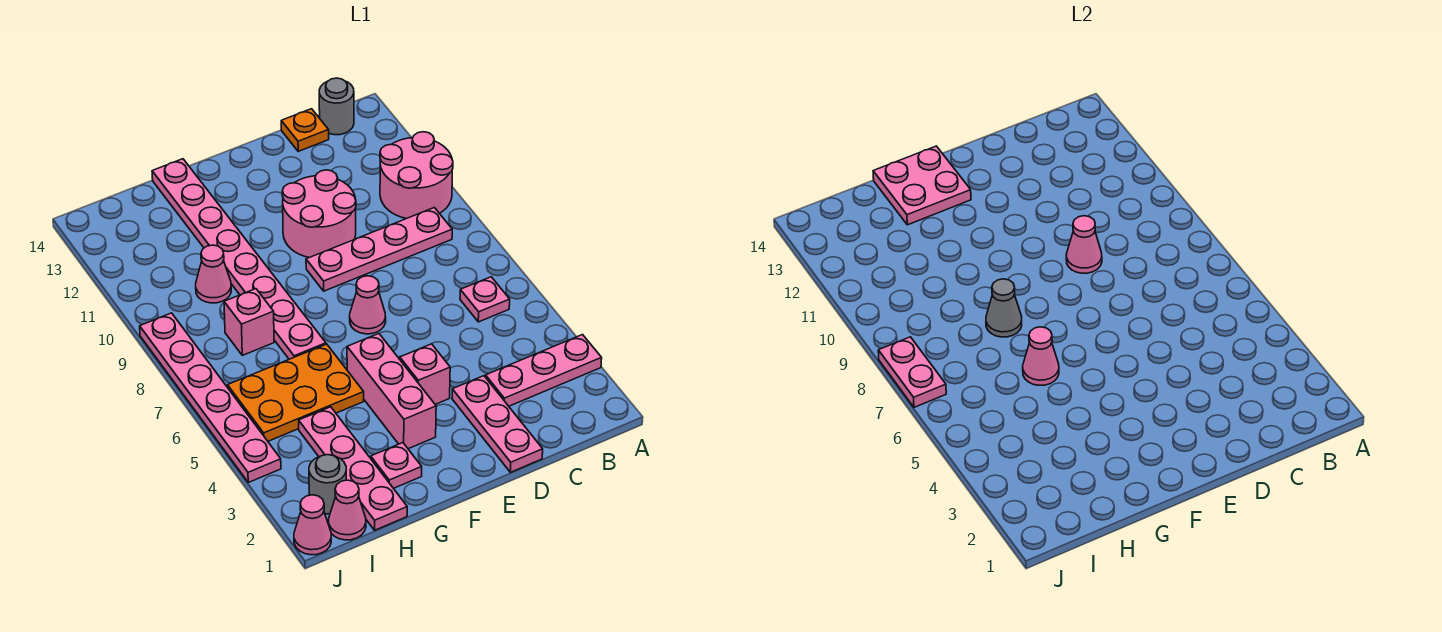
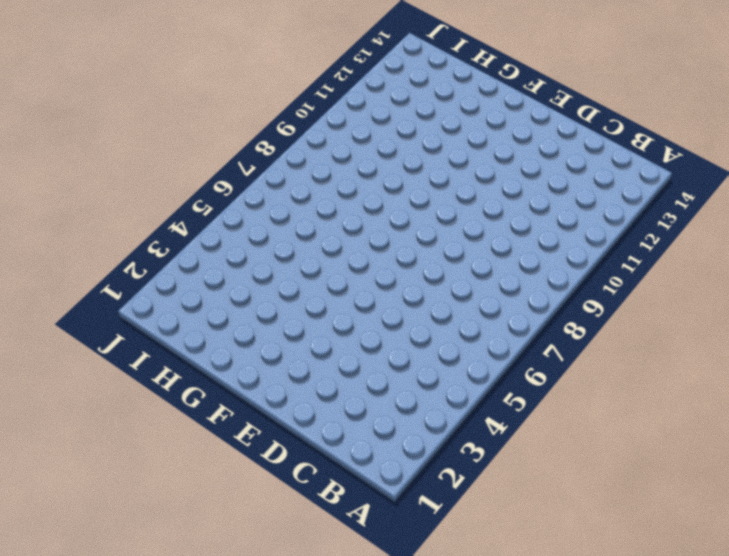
none -> pink plate A3:C3 level 1
none -> pink round brick A10:B11 level 1
none -> pink plate B6 level 1

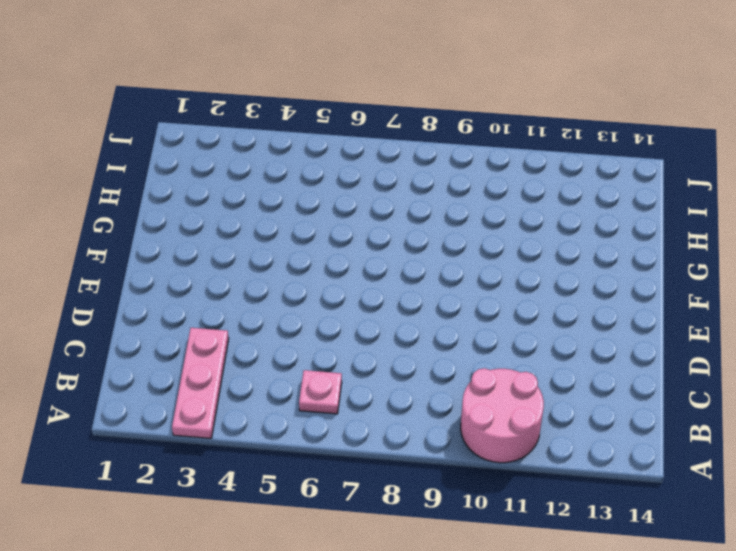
none -> pink plate B9:E9 level 1
none -> grey round brick B14 level 1
none -> orange plate C14 level 1

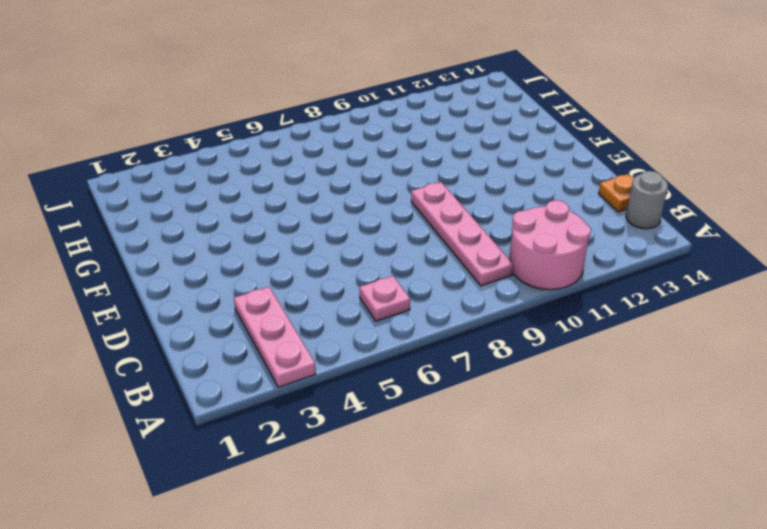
none -> pink plate D1:D3 level 1
none -> pink round brick D10:E11 level 1
none -> pink brick E4 level 1

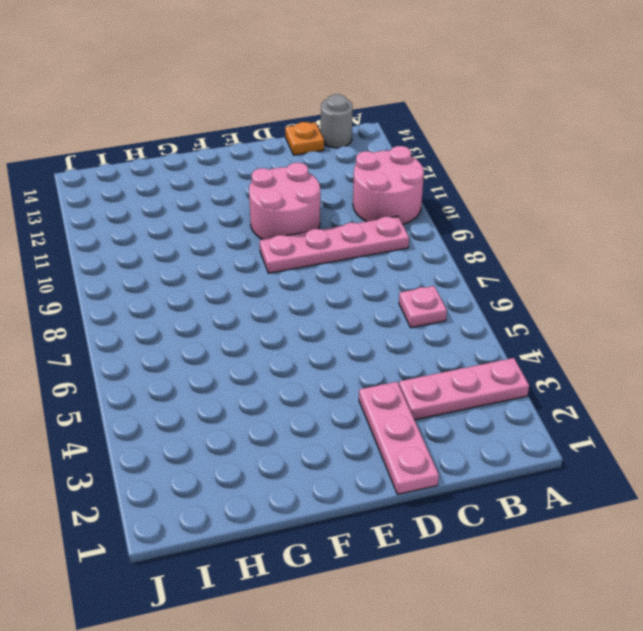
none -> pink brick E4 level 1
none -> pink cone E7 level 1
none -> pink brick F3:F5 level 1

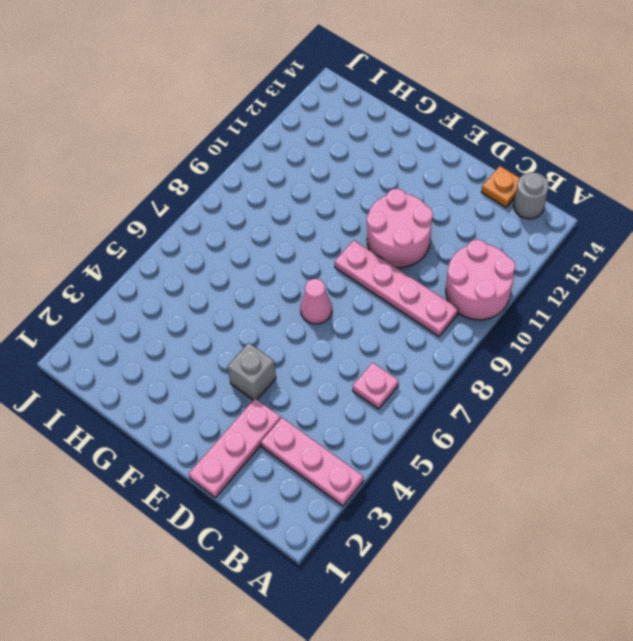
grey brick E4 level 1 -> pink brick E4 level 1
none -> pink brick F3:F5 level 1
none -> pink plate G2 level 1
none -> orange plate G5:I6 level 1

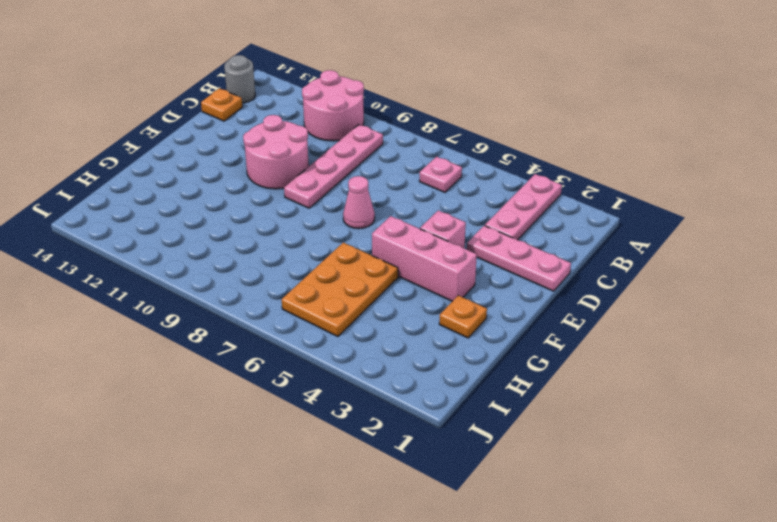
orange plate G2 level 1 -> pink plate G2 level 1
none -> pink plate G7:G14 level 1
none -> pink plate H1:H4 level 1
none -> pink brick H8 level 1

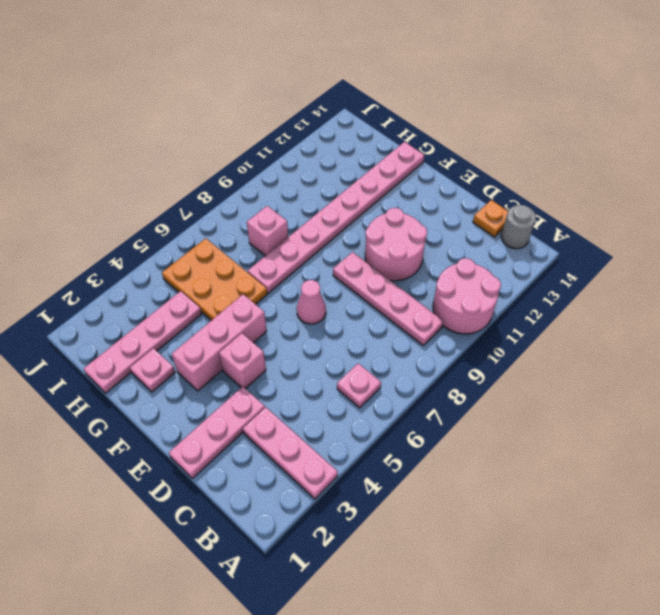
none -> pink cone H10 level 1
none -> pink cone I1 level 1
none -> grey round brick I2 level 1

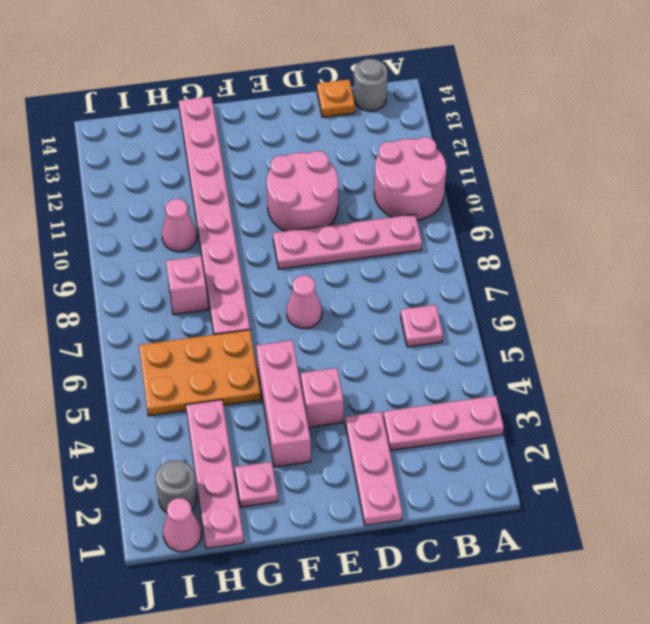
none -> pink cone J1 level 1
none -> pink plate J4:J9 level 1
none -> pink cone D9 level 2

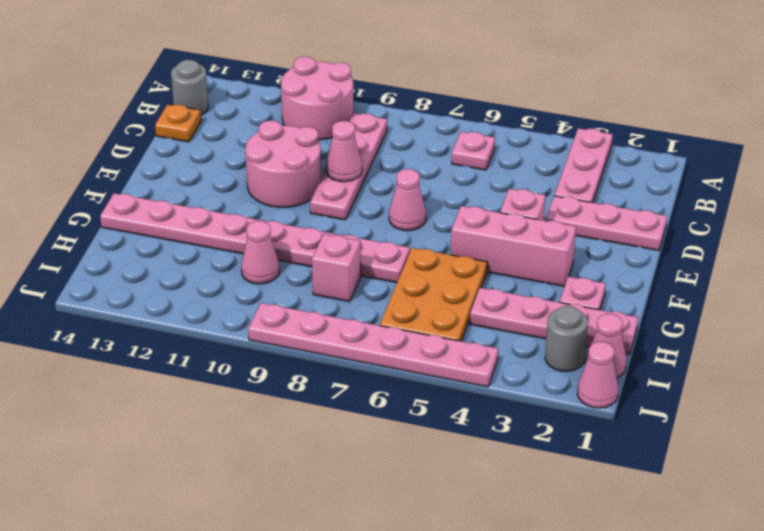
none -> pink plate F13:G14 level 2
none -> pink cone G6 level 2
none -> grey cone G8 level 2

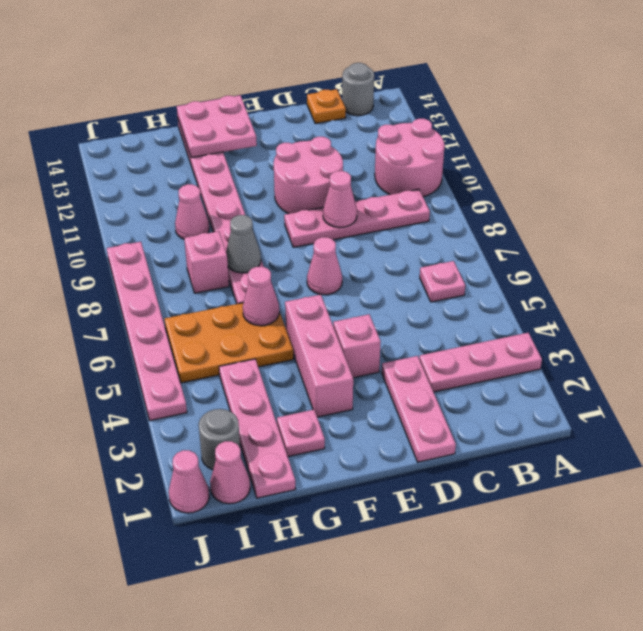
none -> pink plate J7:J8 level 2

